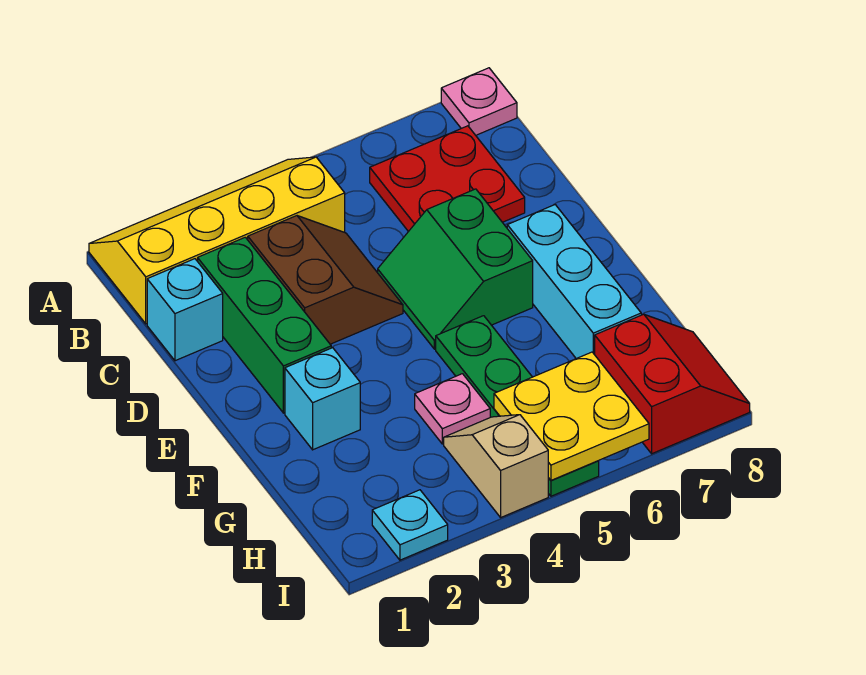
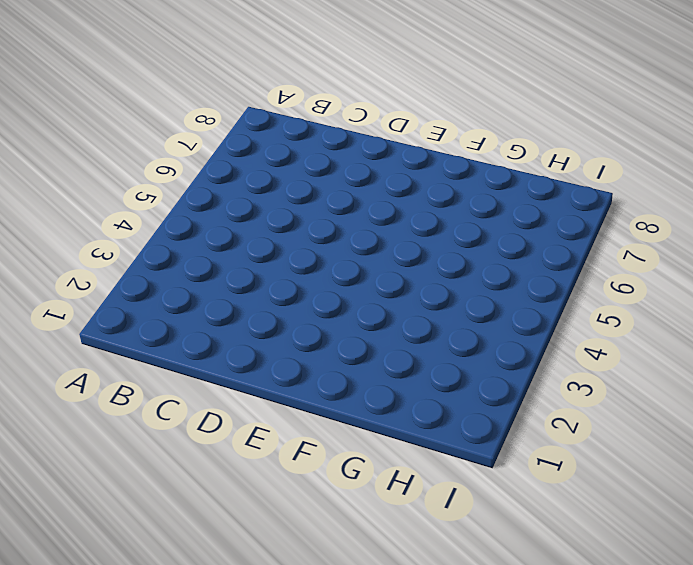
none -> yellow slope A1:B4 level 1 top B
none -> pink plate A8 level 1
none -> red plate B6:C7 level 1

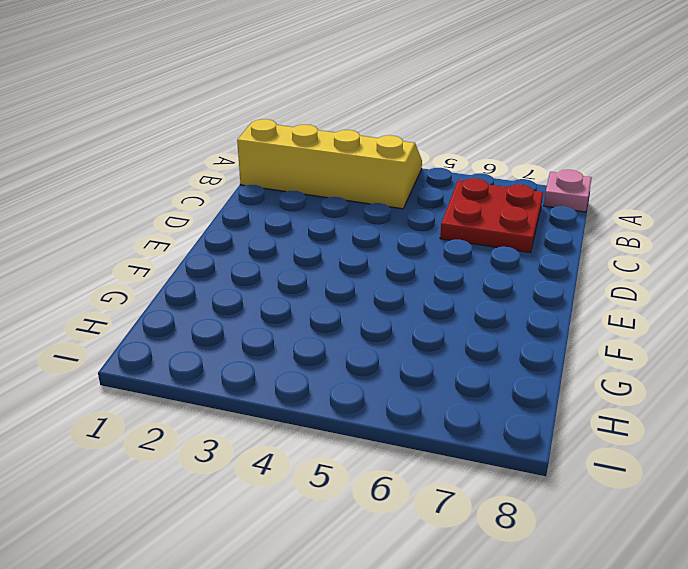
none -> cyan brick C1 level 1
none -> green brick C2:E2 level 1
none -> brown slope C3:D4 level 1 top 3

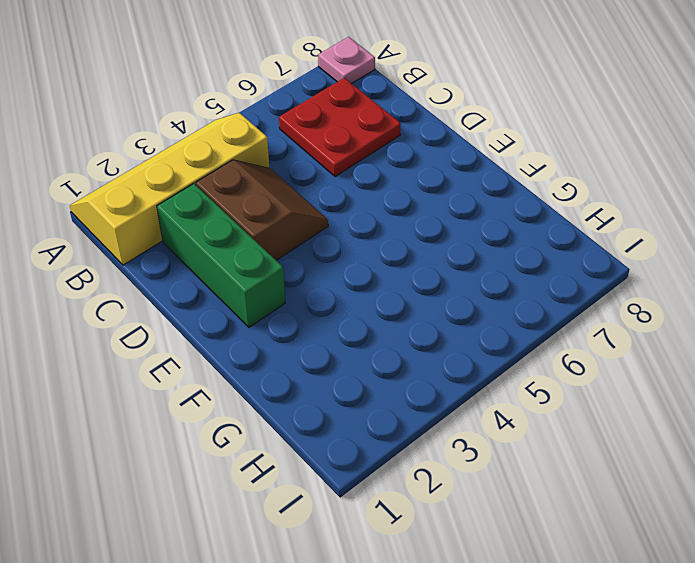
none -> cyan brick C1 level 1
none -> green slope D5:E6 level 1 top 6
none -> cyan brick E7:G7 level 1

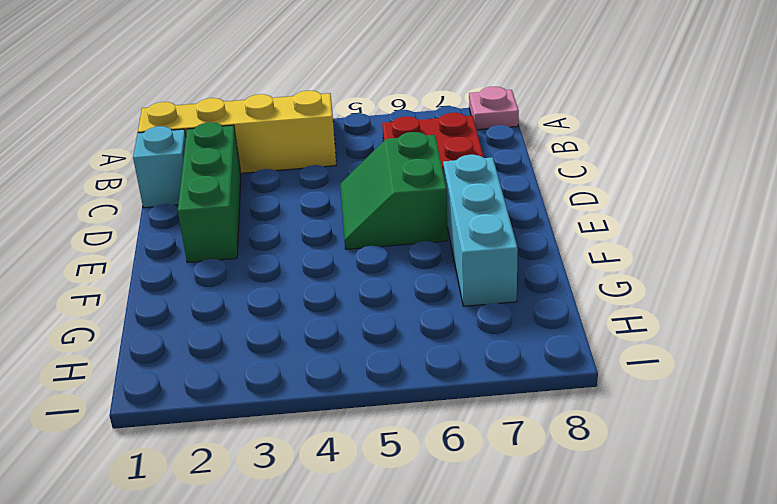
none -> brown slope C3:D4 level 1 top 3
none -> cyan brick F2 level 1
none -> green plate F5:I5 level 1

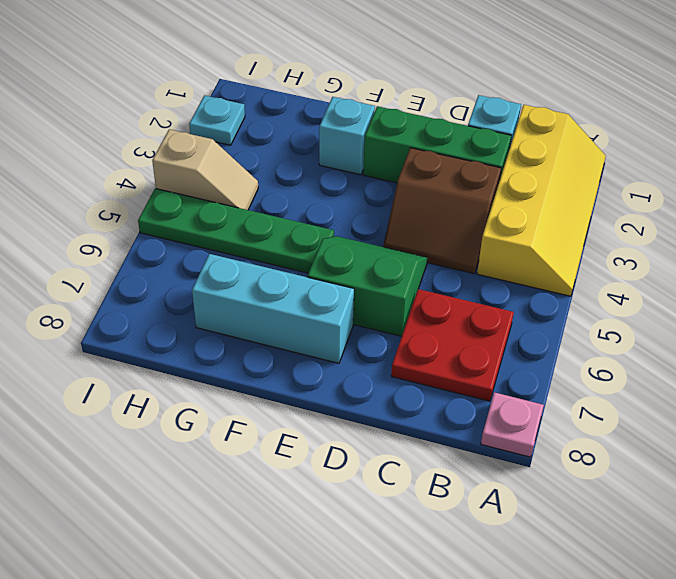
none -> pink plate G4 level 1
none -> red slope H7:I8 level 1 top 7
none -> yellow plate H5:I6 level 2

